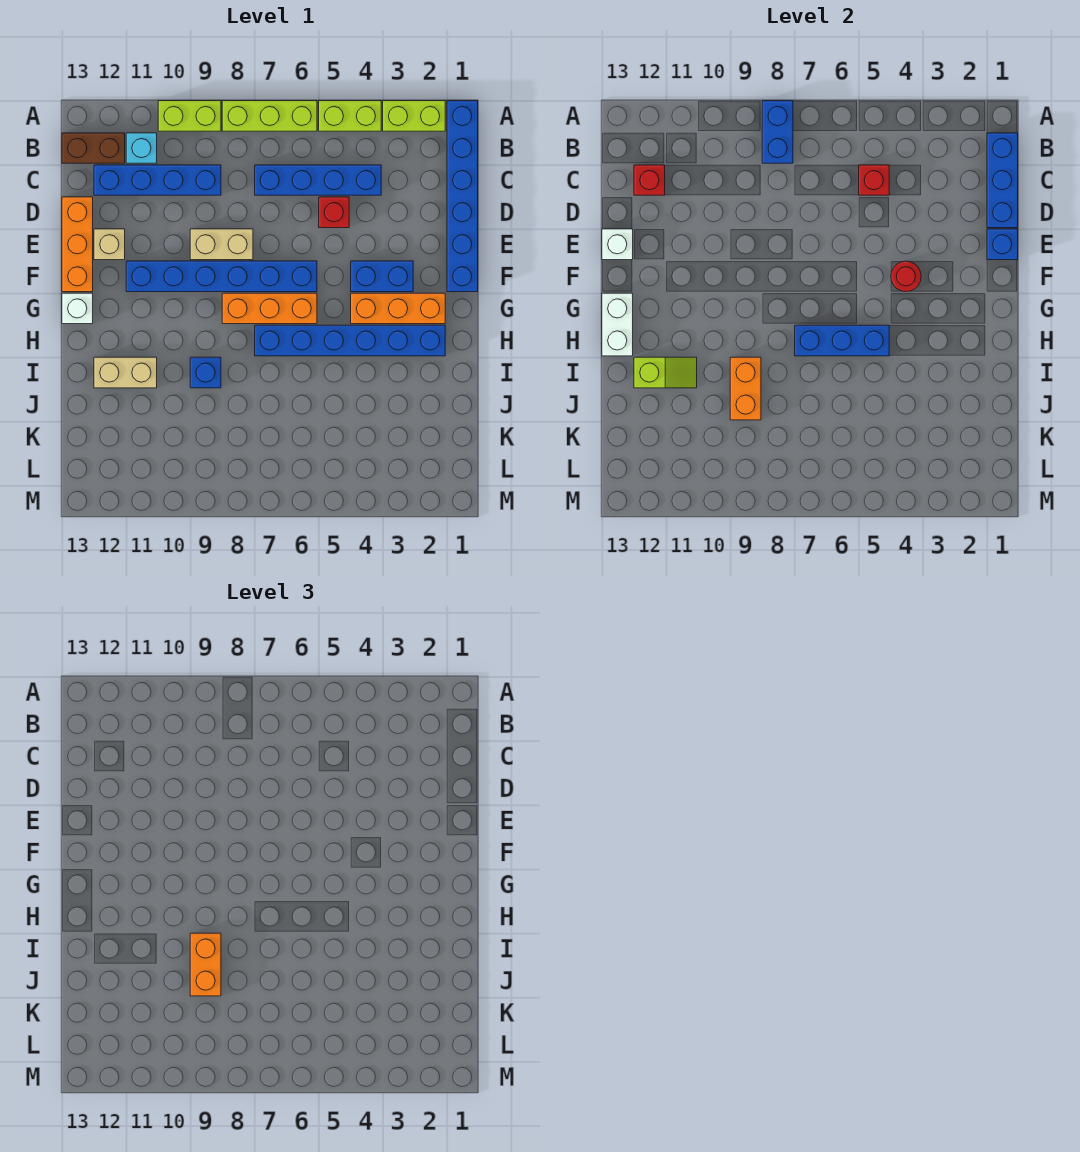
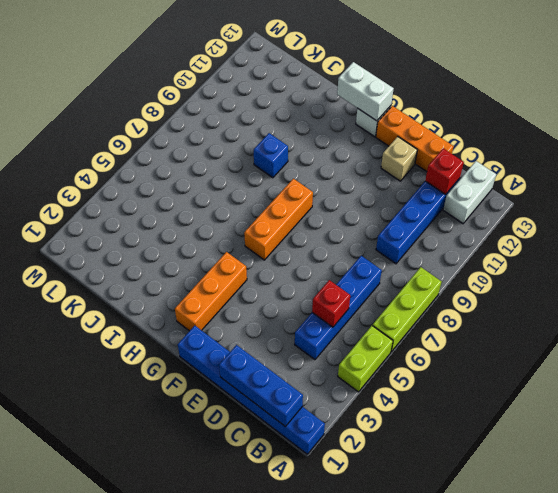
white brick B12:B13 level 1 -> brown brick B12:B13 level 1
none -> lime brick A2:A3 level 1
none -> lime brick A9:A10 level 1
none -> cyan brick B11 level 1
none -> red brick D5 level 1

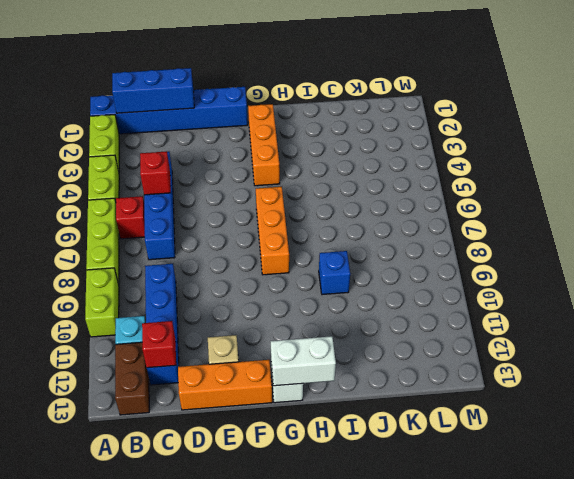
red brick B6 level 1 -> red brick D5 level 1
none -> tan brick E8:E9 level 1
none -> blue brick F3:F4 level 1
none -> blue brick F6:F11 level 1
none -> blue brick H2:H7 level 1

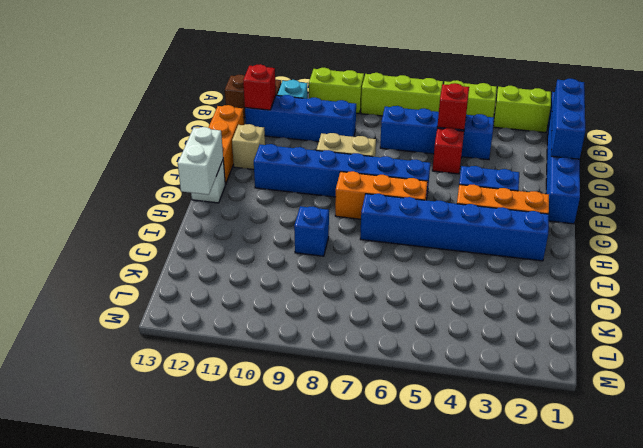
none -> tan brick I11:I12 level 1
none -> blue brick A8:B8 level 2
none -> blue brick E1 level 2
none -> white brick E13 level 2

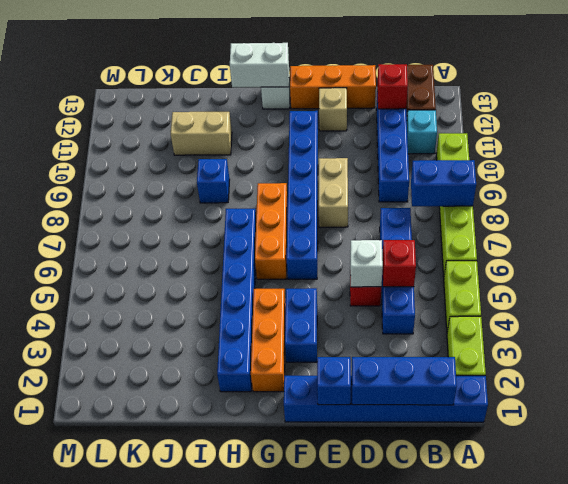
white brick D5 level 2 -> white brick E13 level 2
tan brick I11:J11 level 1 -> tan brick I11:I12 level 1
none -> red round brick F4 level 2
none -> blue brick H5:H7 level 2
none -> orange brick I9:J9 level 2
none -> lime slope I11:I12 level 2 top 12

